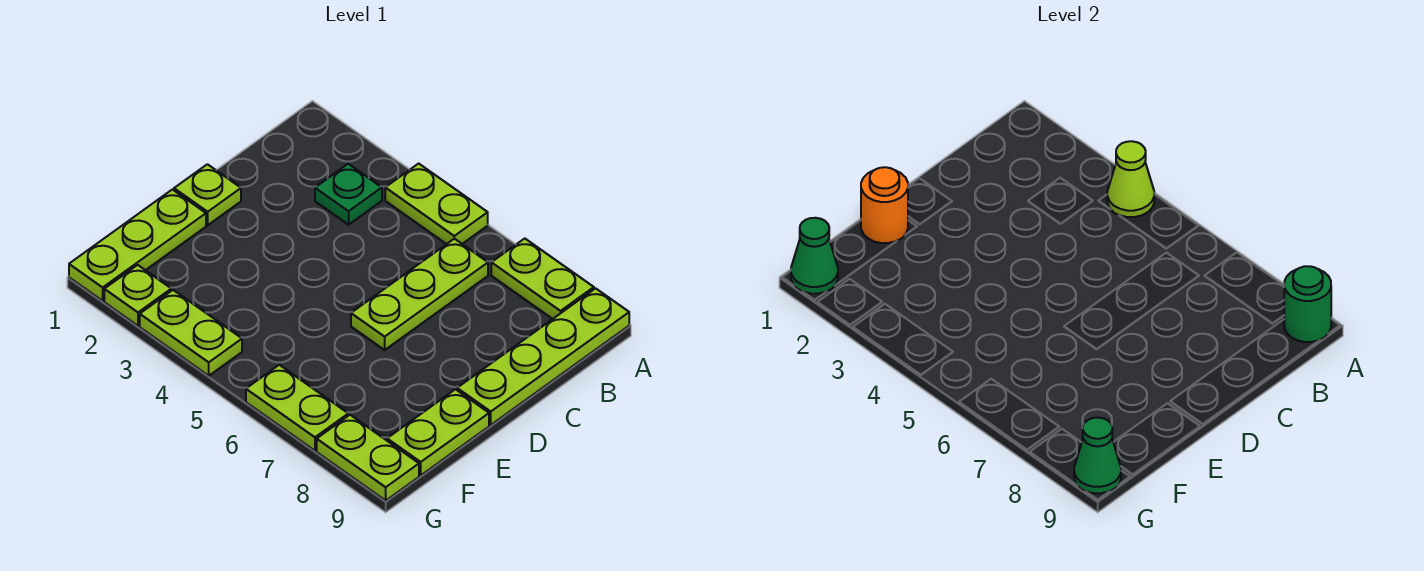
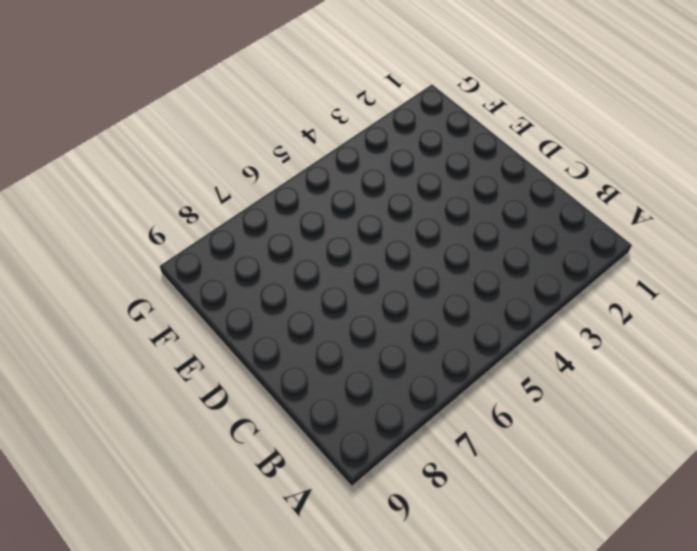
none -> lime plate A4:A5 level 1
none -> lime plate A7:A8 level 1
none -> lime plate A9:D9 level 1

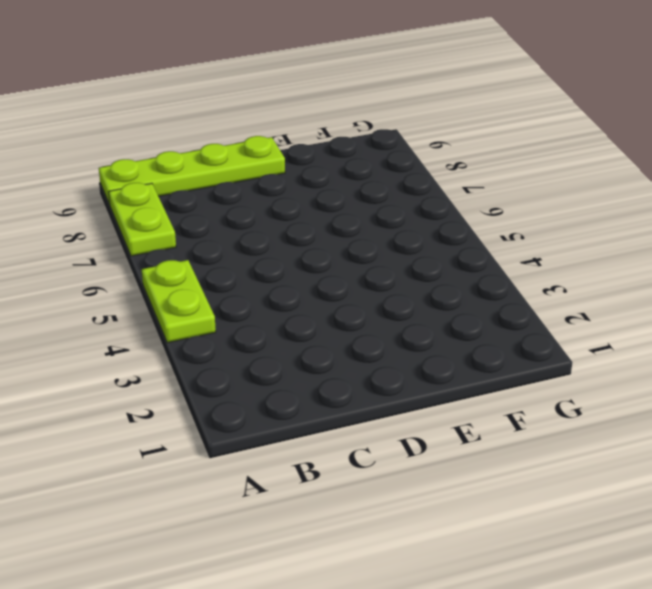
none -> green plate B3 level 1
none -> lime plate B6:D6 level 1
none -> lime plate D1 level 1

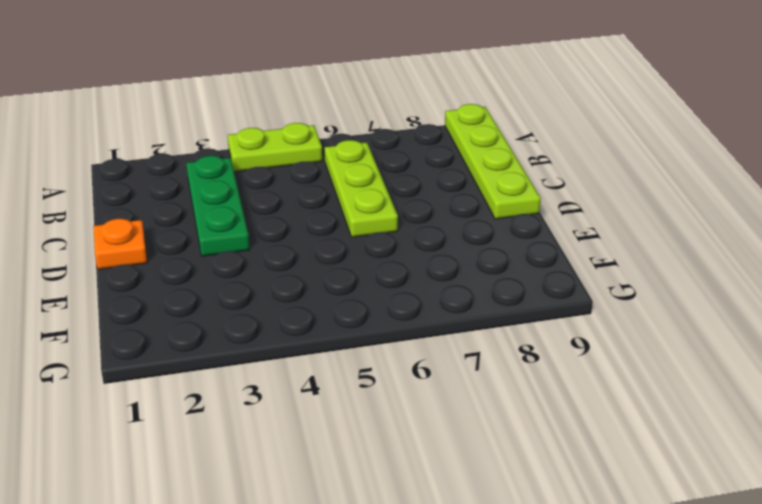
green plate B3:D3 level 1 -> green plate B3 level 1
orange plate D1 level 1 -> lime plate D1 level 1
none -> lime plate A7:A8 level 1
none -> lime plate E1:G1 level 1
none -> lime plate E9:F9 level 1

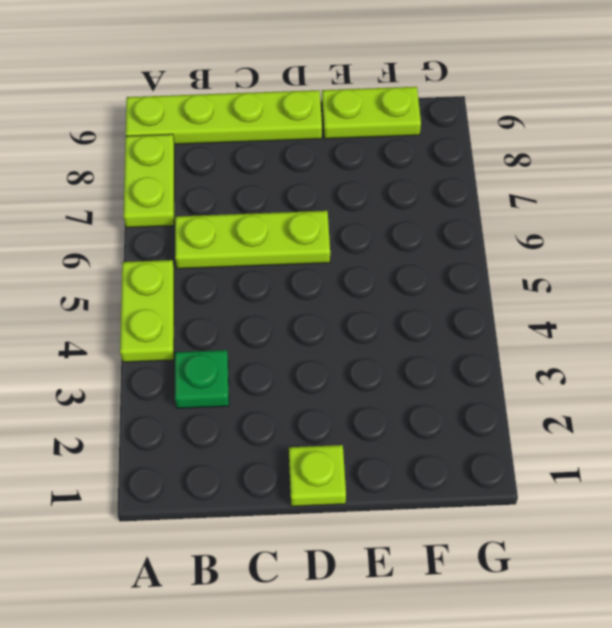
none -> lime plate E1:G1 level 1
none -> lime plate G2 level 1
none -> lime plate G3:G4 level 1

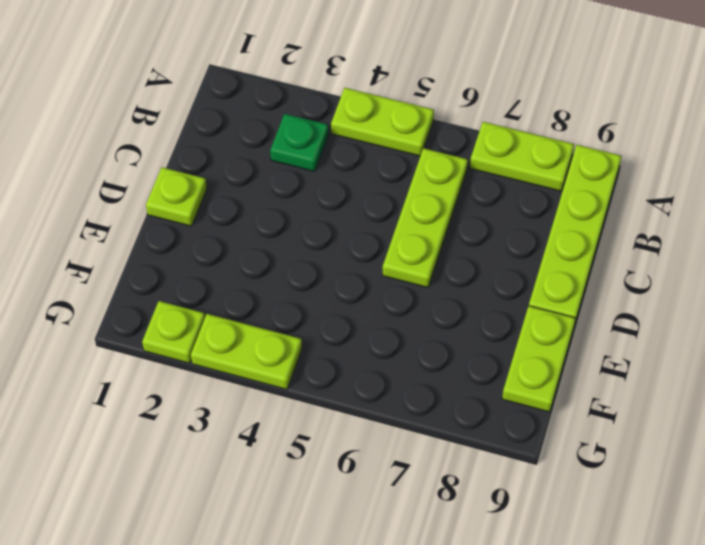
none -> lime plate E1:G1 level 1
none -> lime plate G6:G7 level 1
none -> lime plate G8:G9 level 1

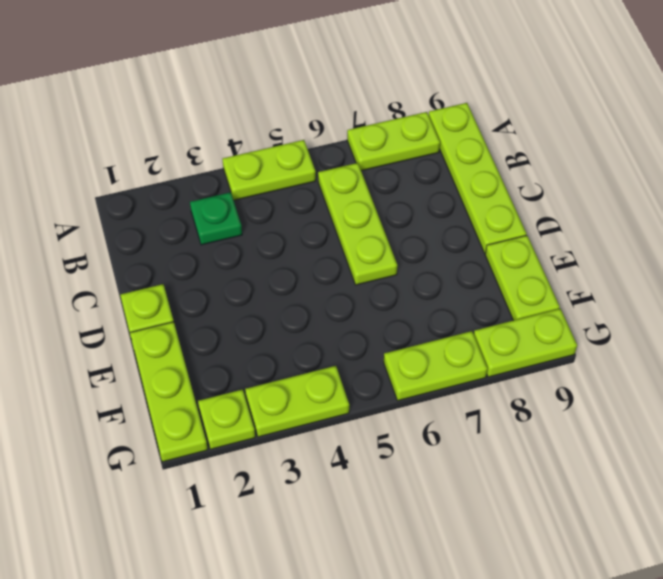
none -> lime cone A4 level 2
none -> green round brick A9 level 2
none -> orange round brick E1 level 2

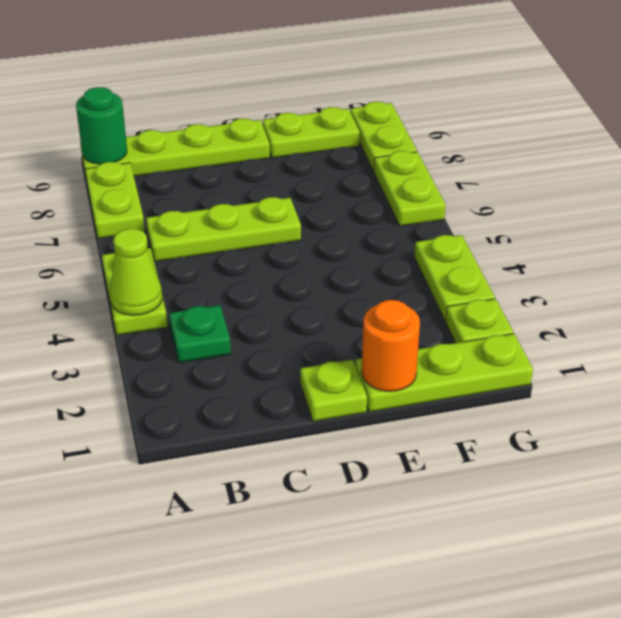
none -> green cone G1 level 2
none -> green cone G9 level 2

